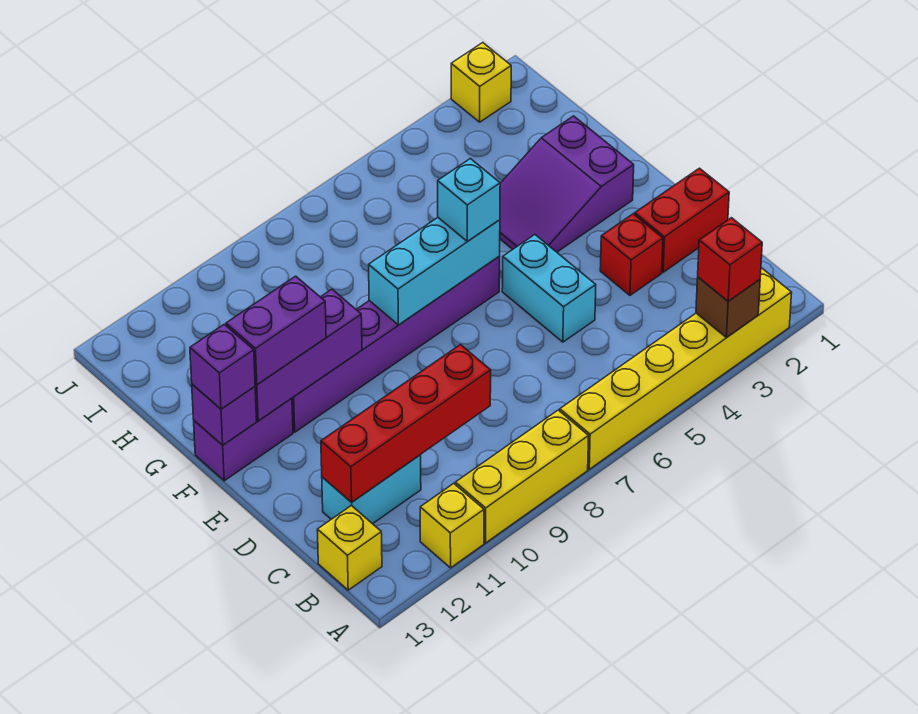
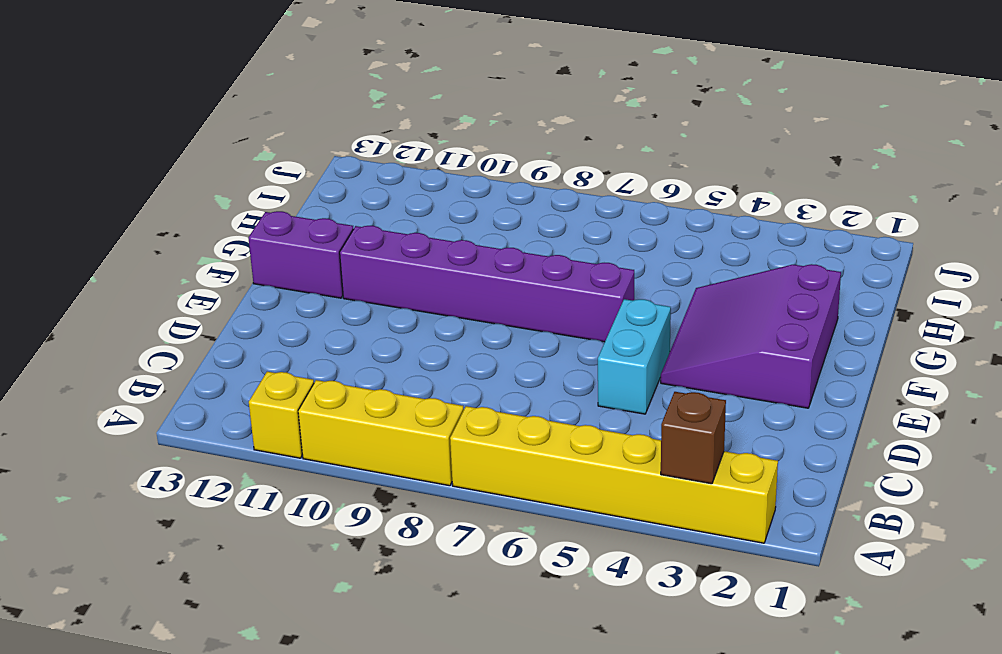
purple slope E2:G4 level 1 top 2 -> purple slope F2:G4 level 1 top 2
none -> yellow brick B13 level 1
none -> cyan brick C11:C12 level 1
none -> red brick D1:D2 level 1

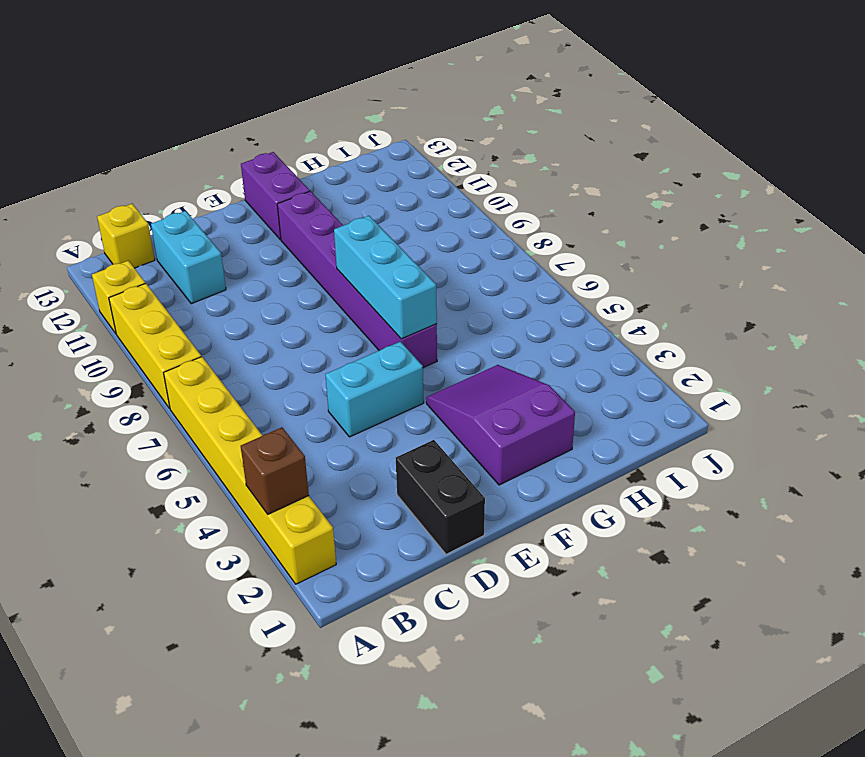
black brick D1:D2 level 1 -> red brick D1:D2 level 1
none -> red brick D3 level 1
none -> yellow brick J2 level 1
none -> red brick C9:C12 level 2

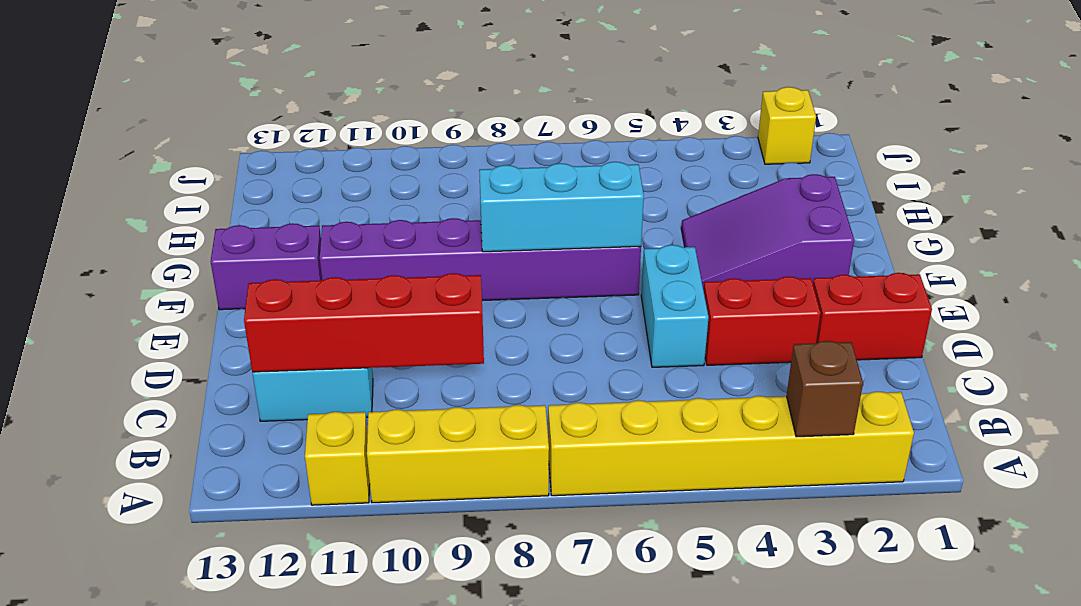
red brick D3:D4 level 1 -> red brick D3 level 1
none -> yellow brick B13 level 1
none -> purple brick F10:F12 level 2
none -> purple brick F13 level 2

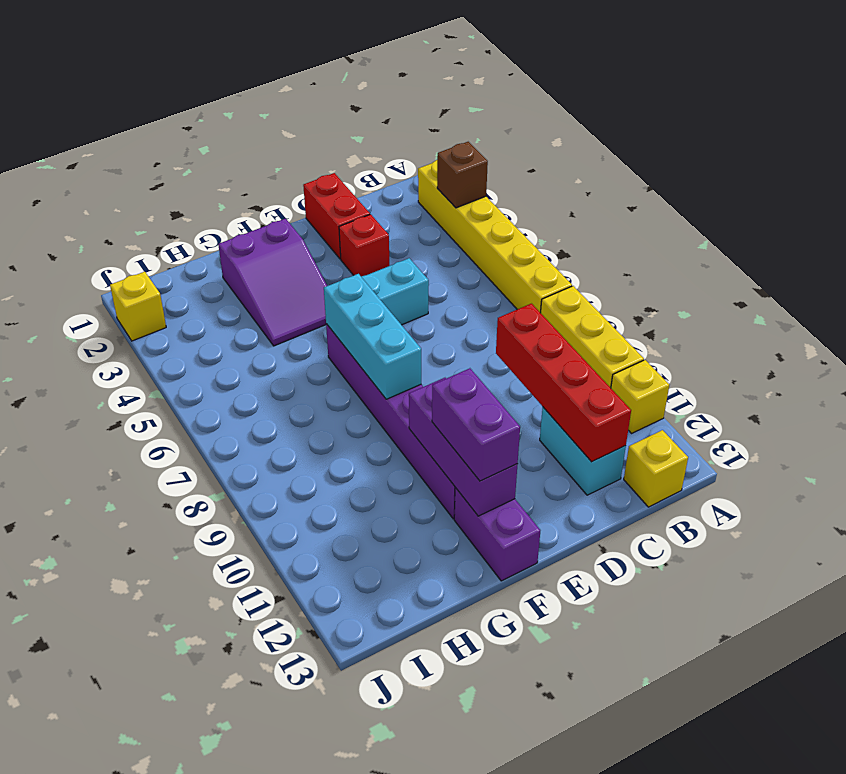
none -> purple brick F13 level 2
none -> red brick A3 level 3
none -> cyan brick F6 level 3

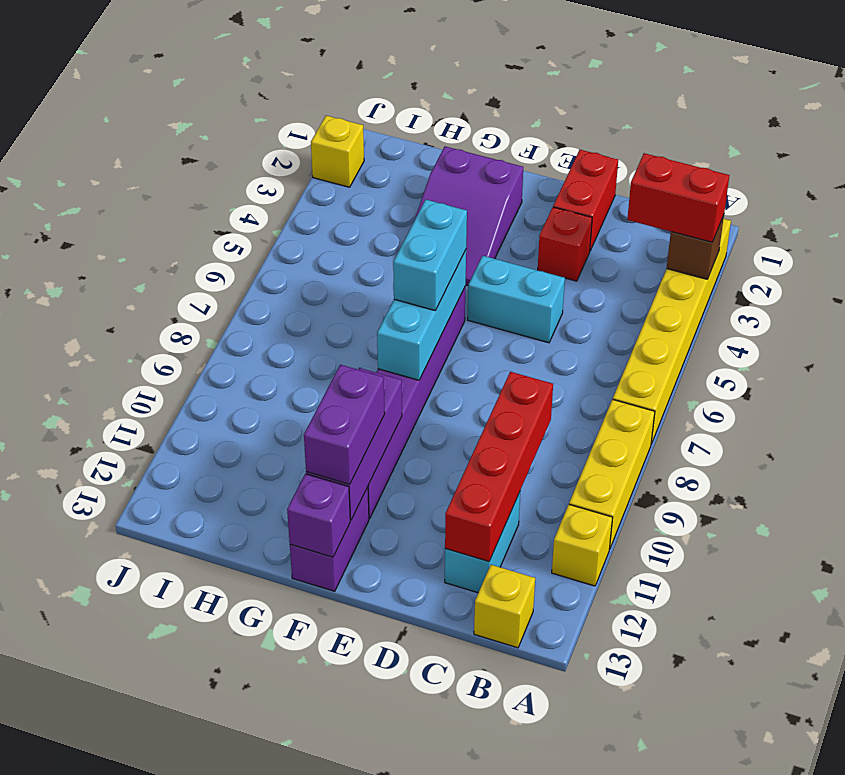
red brick A3:B3 level 3 -> red brick A3 level 3
cyan brick F6:F7 level 3 -> cyan brick F6 level 3
none -> purple brick F13 level 3

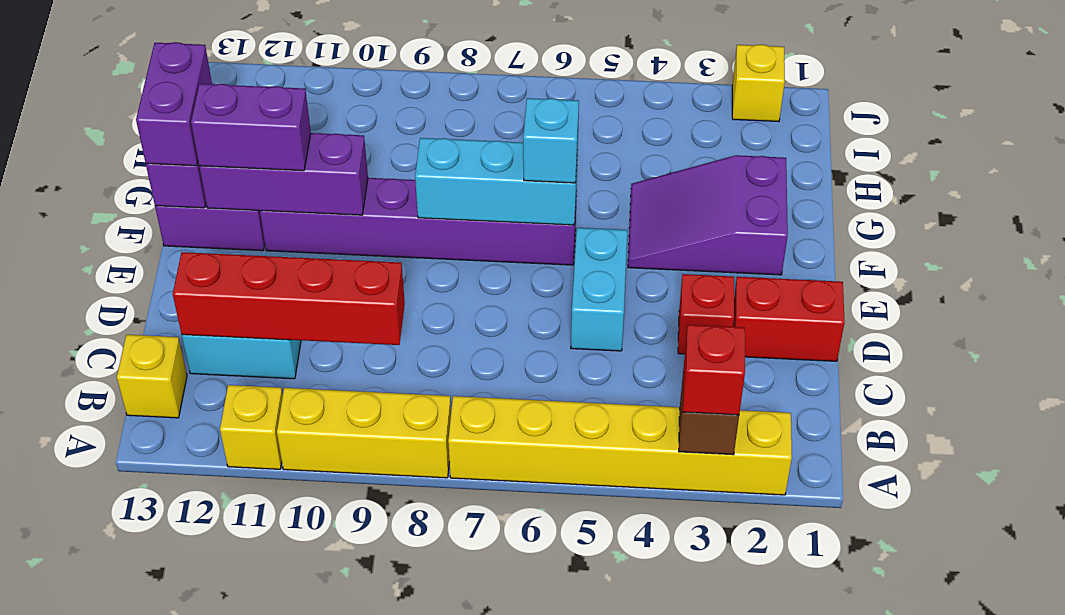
purple brick F13:G13 level 3 -> purple brick F13 level 3

